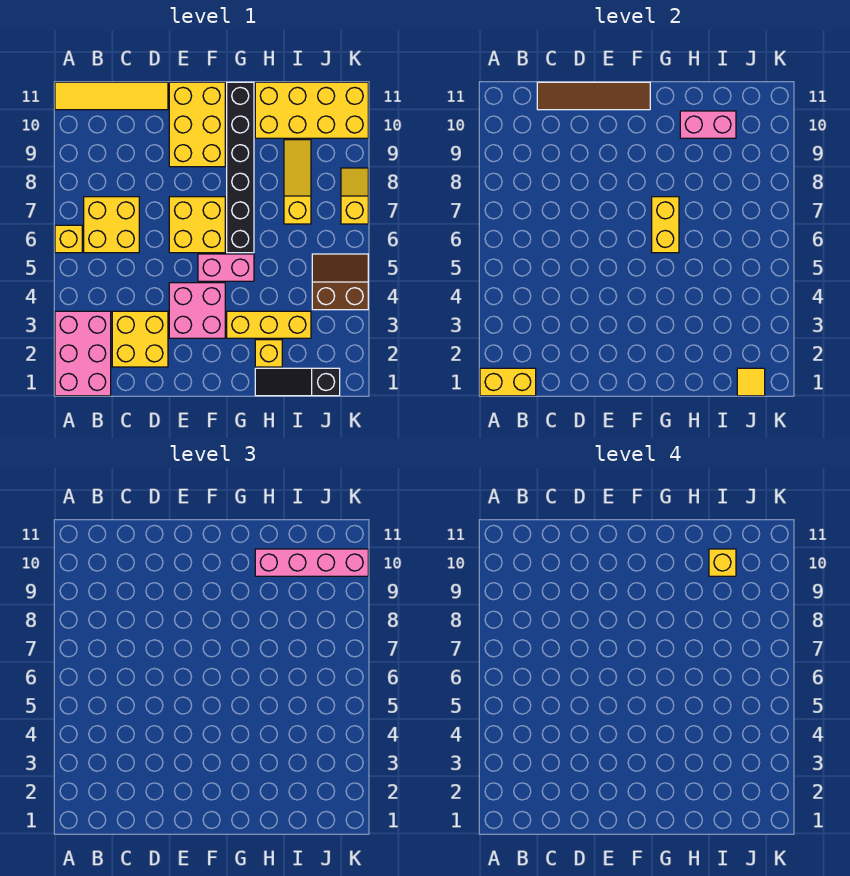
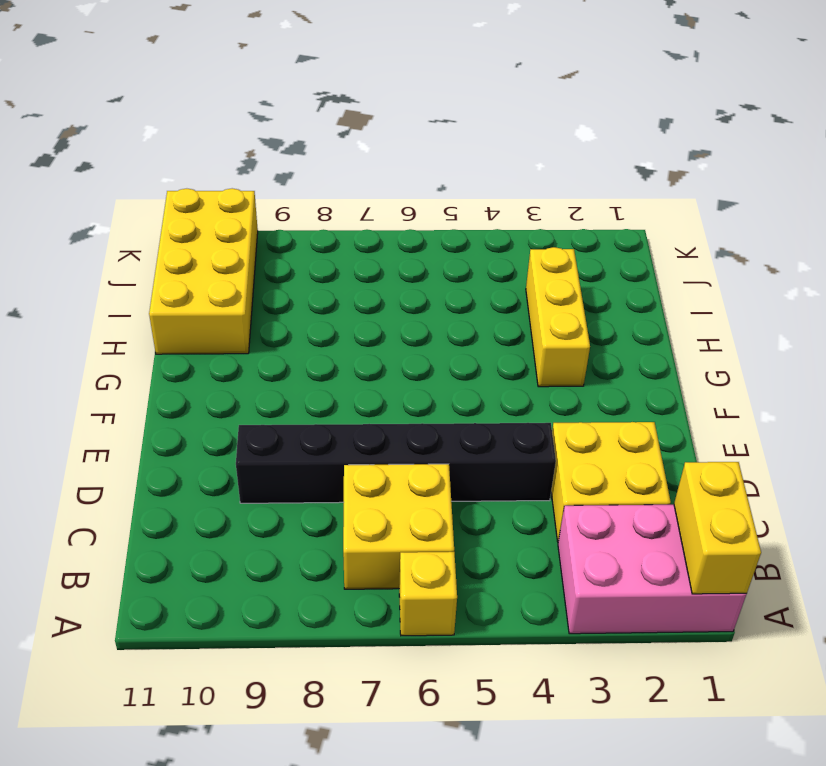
black brick D4:D9 level 1 -> black brick G6:G11 level 1
none -> yellow tile A11:D11 level 1
none -> pink brick E3:F4 level 1
none -> yellow brick E6:F7 level 1

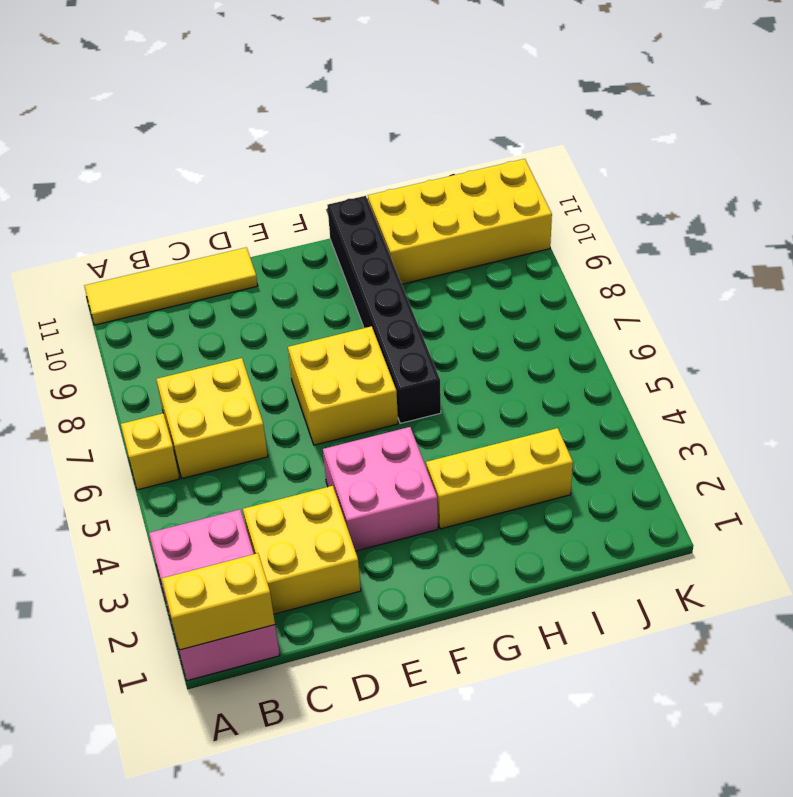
none -> yellow brick E9:F11 level 1
none -> pink brick F5:G5 level 1
none -> black slope H1:J1 level 1 top J

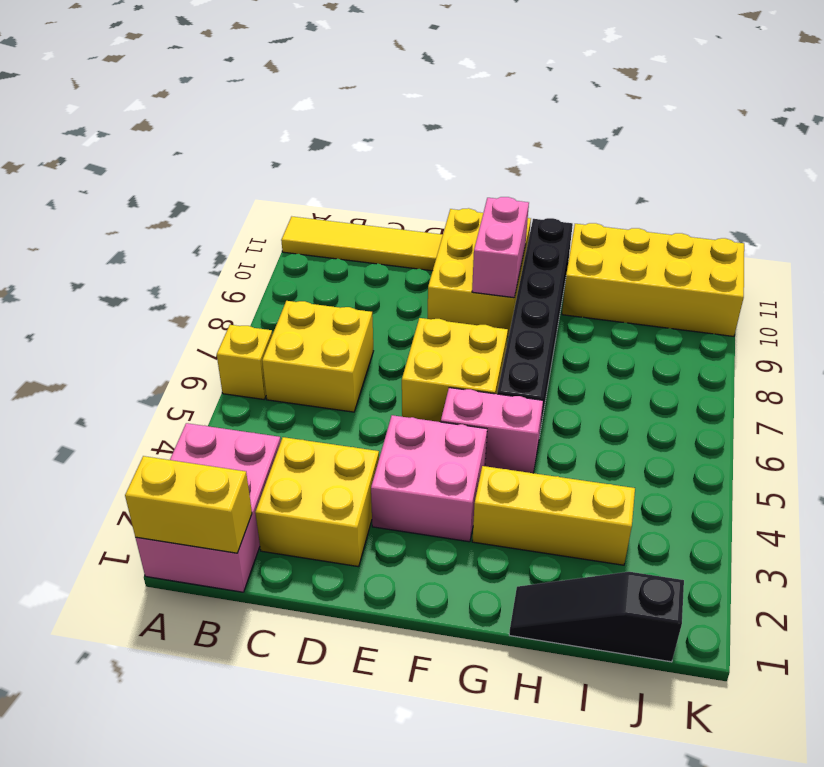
pink brick F9:F10 level 2 -> pink brick H10:I10 level 2
none -> yellow brick H2 level 1
none -> yellow slope I7:I9 level 1 top 7
none -> brown slope J4:K5 level 1 top 4

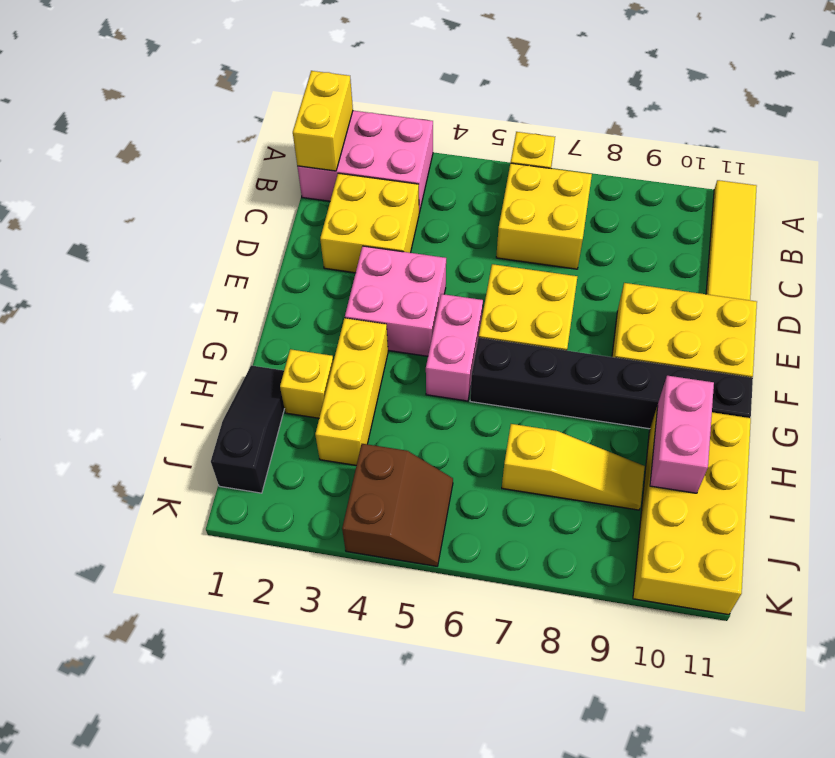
none -> yellow slope K7:K8 level 1 top 7
none -> brown tile C11:F11 level 2
none -> yellow brick G6:G7 level 2

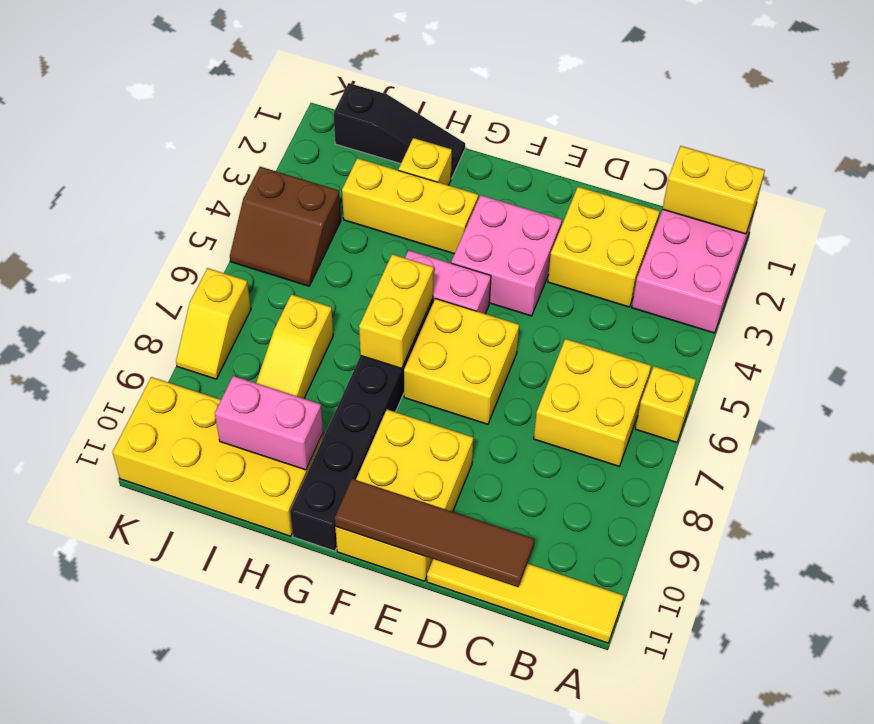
none -> yellow tile J1 level 2
none -> pink brick H10:K10 level 3
none -> yellow brick I10 level 4

